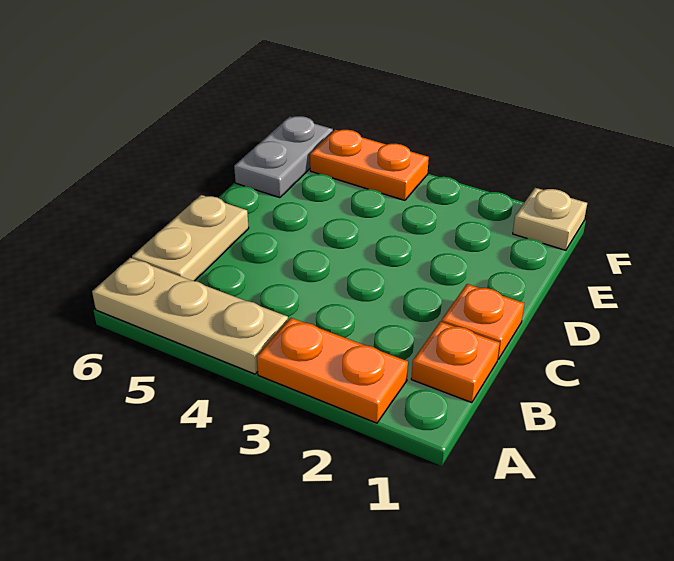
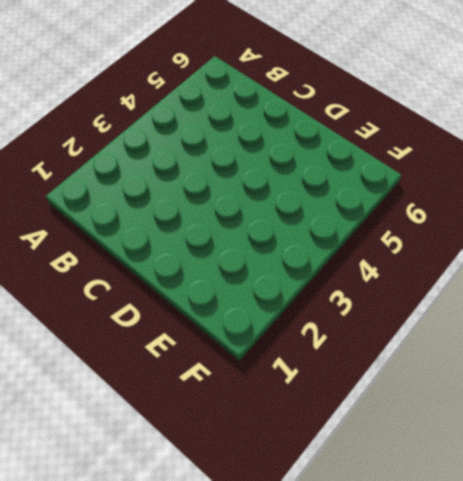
none -> orange plate A2:A3 level 1
none -> tan plate A4:A6 level 1

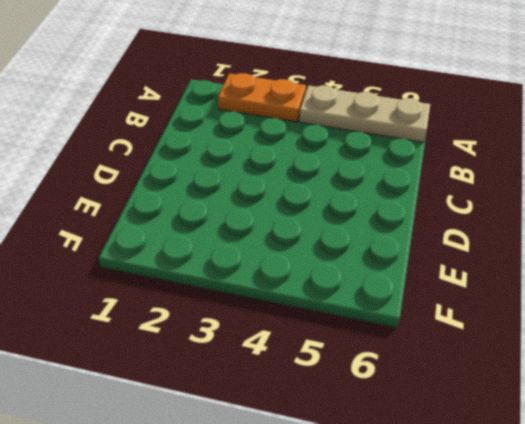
none -> orange plate B1 level 1
none -> tan plate B6:C6 level 1

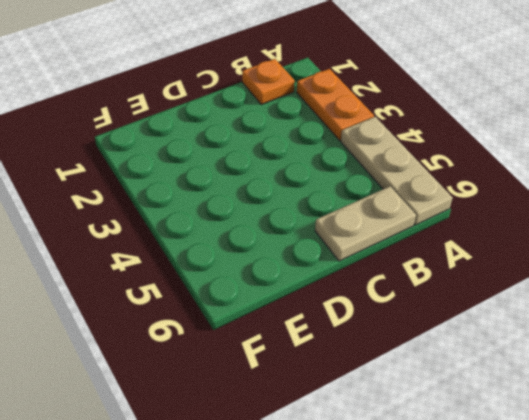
none -> orange plate C1 level 1
none -> grey plate E6:F6 level 1

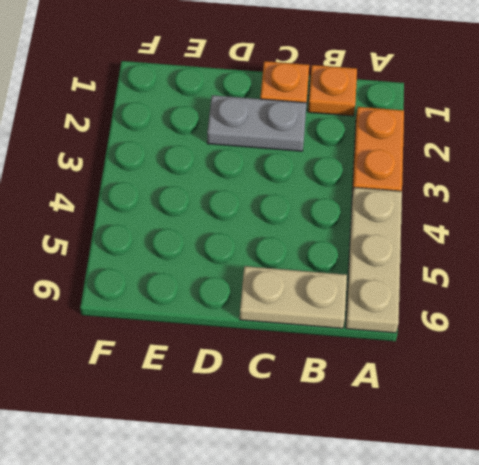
grey plate C2:D2 level 1 -> grey plate E6:F6 level 1
none -> tan plate F1 level 1
none -> orange plate F4:F5 level 1

